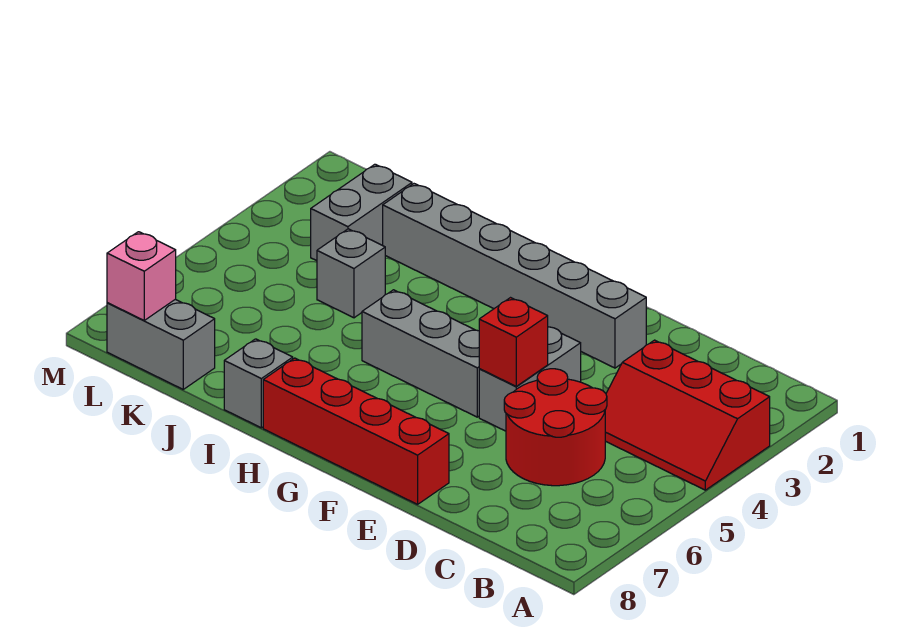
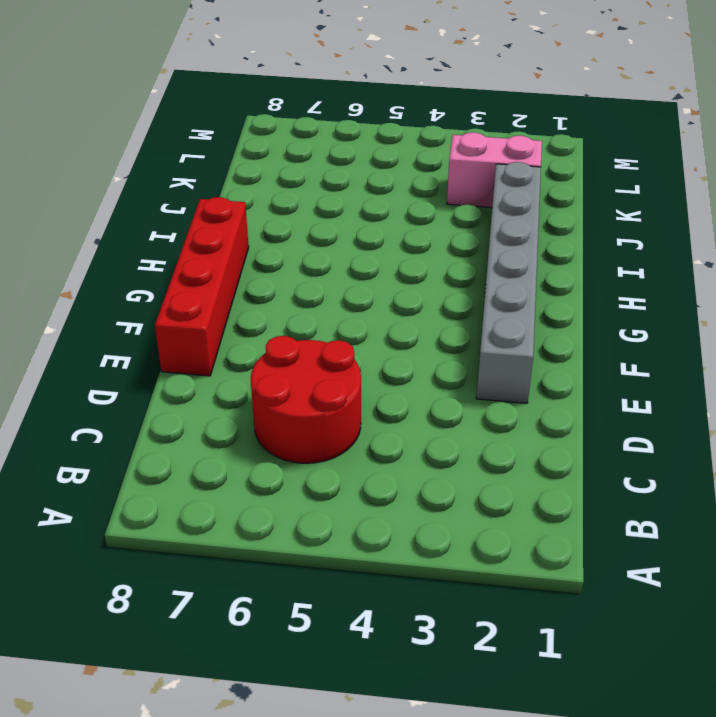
pink brick K2:K3 level 1 -> grey brick K2:K3 level 1
none -> red slope A3:C4 level 1 top 3
none -> grey brick E4:E5 level 1
none -> grey brick F5:H5 level 1

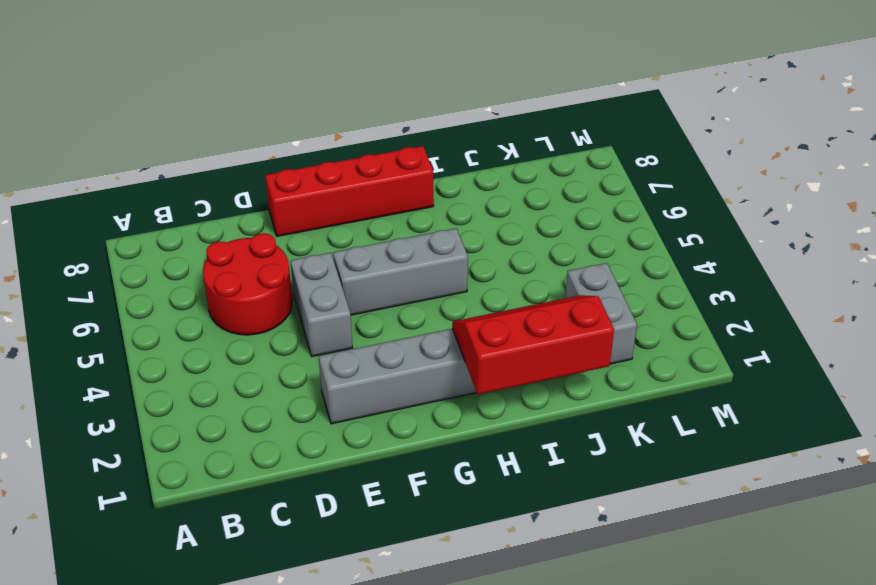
red slope H1:J2 level 2 top 1 -> red slope A3:C4 level 1 top 3
none -> grey brick I8 level 1
none -> grey brick J4 level 1
none -> grey brick K8:L8 level 1

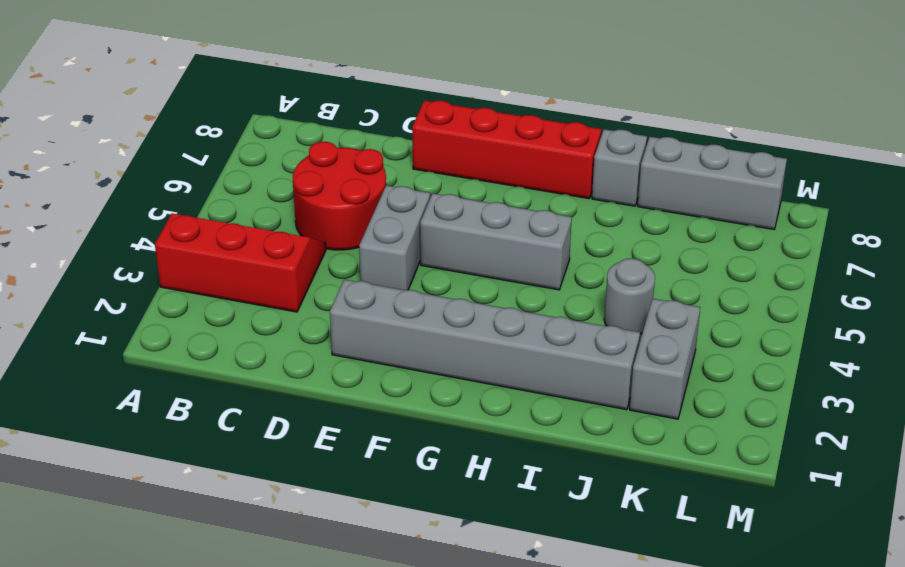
grey round brick J4 level 1 -> grey brick J4 level 1
grey brick J8:L8 level 1 -> grey brick K8:L8 level 1
none -> red brick E5 level 2
none -> pink brick L8 level 2

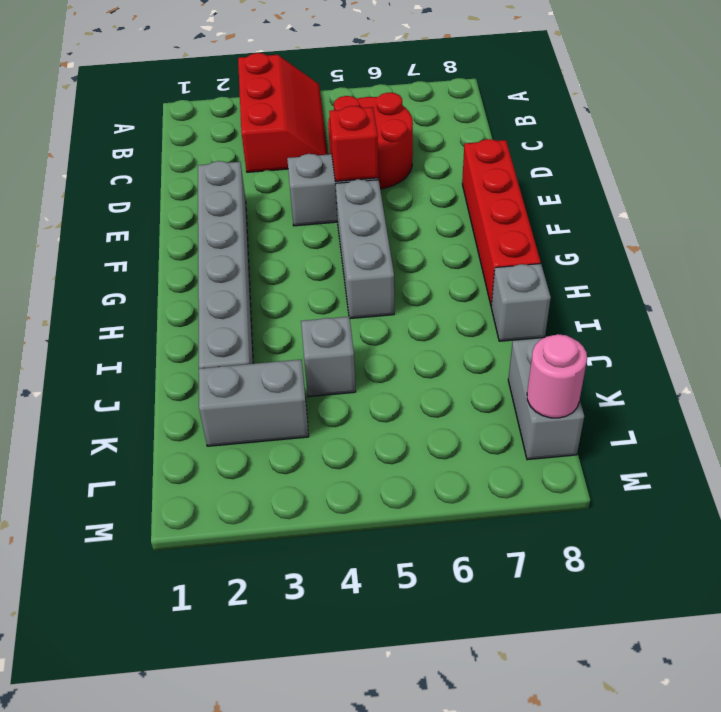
pink round brick L8 level 2 -> pink brick L8 level 2

